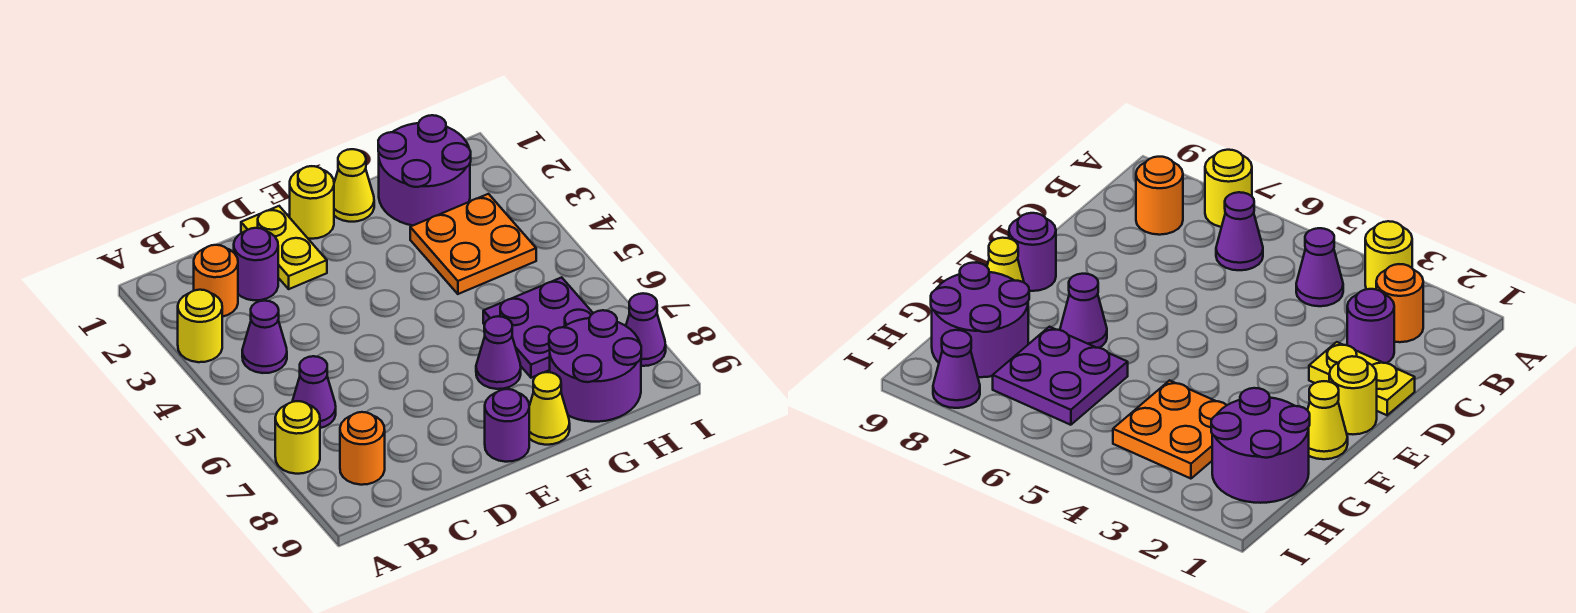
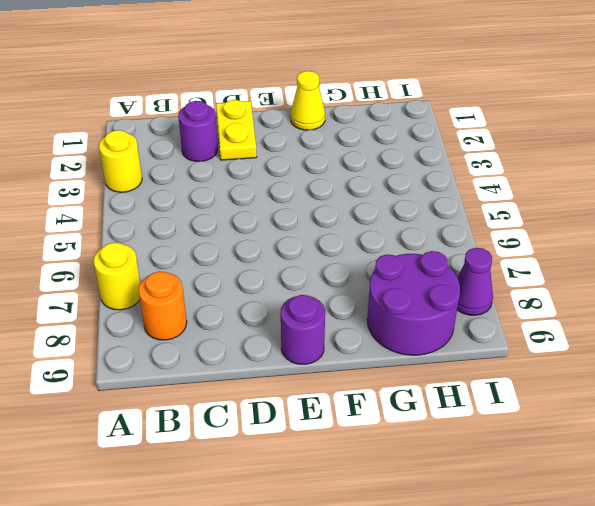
none -> orange round brick B2 level 1
none -> purple cone B4 level 1
none -> purple cone B6 level 1

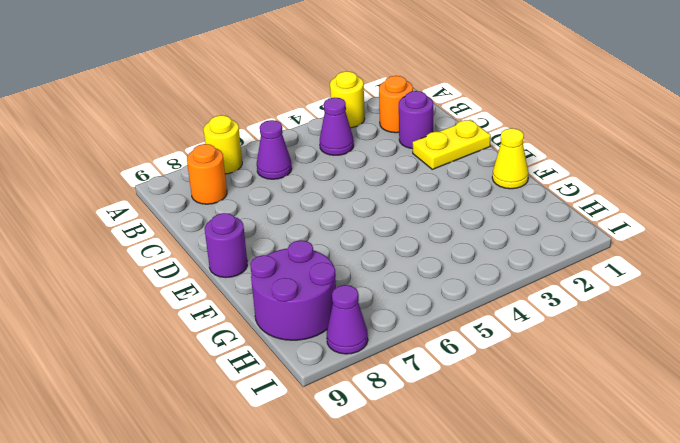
none -> yellow round brick E1 level 1
none -> purple cone F7 level 1
none -> yellow cone F9 level 1

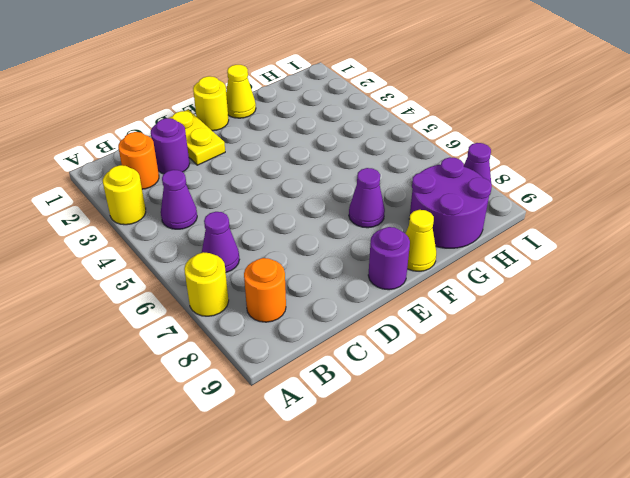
none -> purple round brick G1:H2 level 1
none -> orange plate G3:H4 level 1
none -> purple plate G6:H7 level 1

